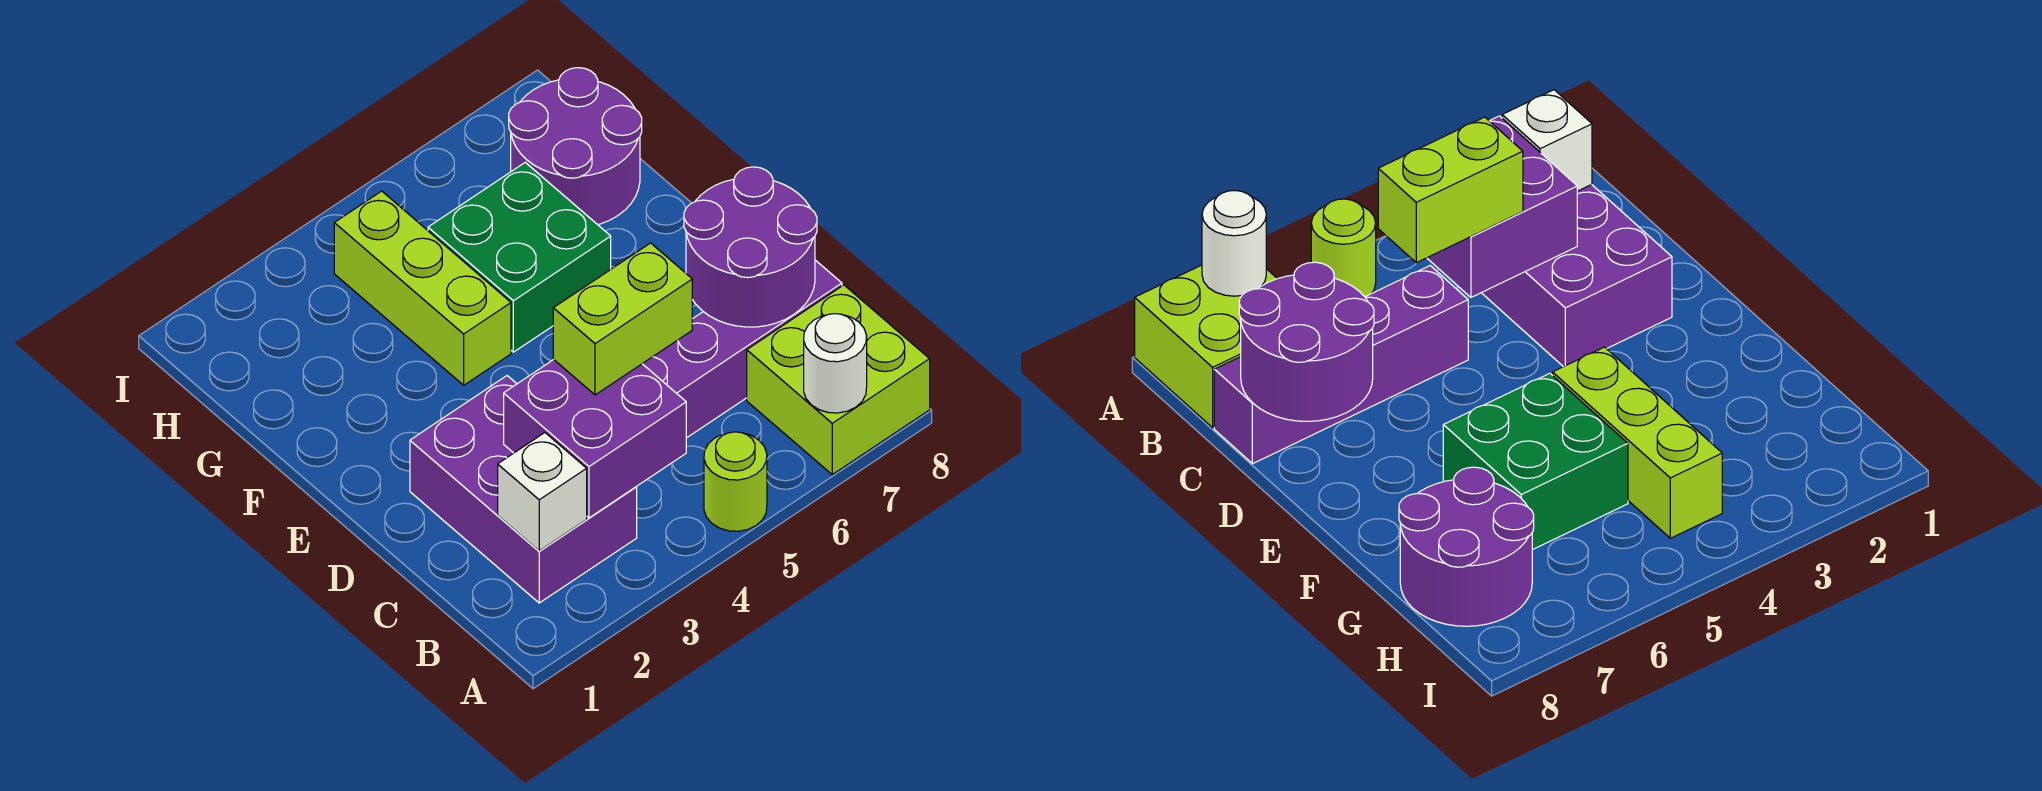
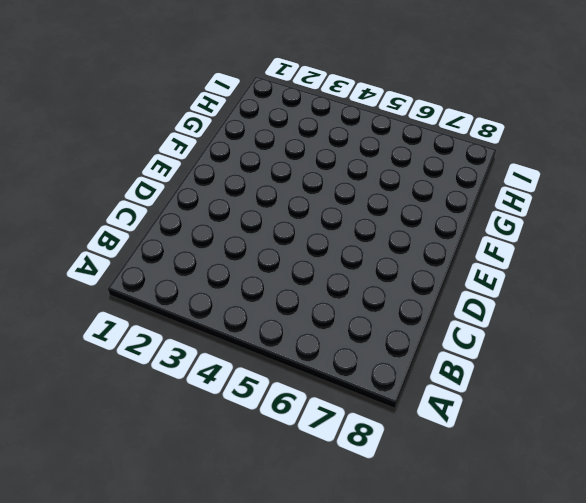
none -> lime round brick A5 level 1
none -> lime brick A7:B8 level 1
none -> purple brick B2:D3 level 1

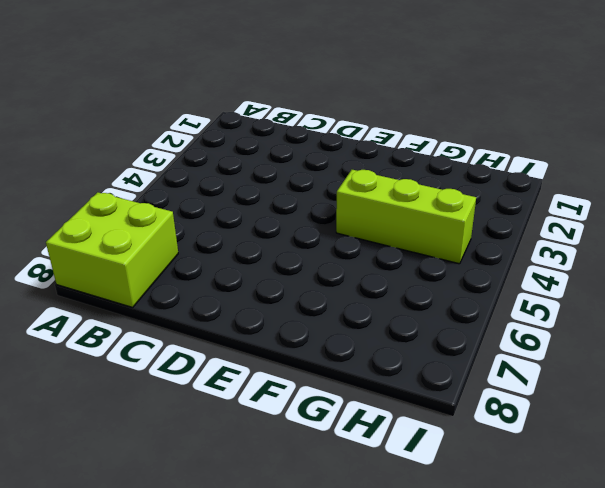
none -> lime round brick A5 level 1
none -> purple brick B2:D3 level 1
none -> purple brick C5:C8 level 1

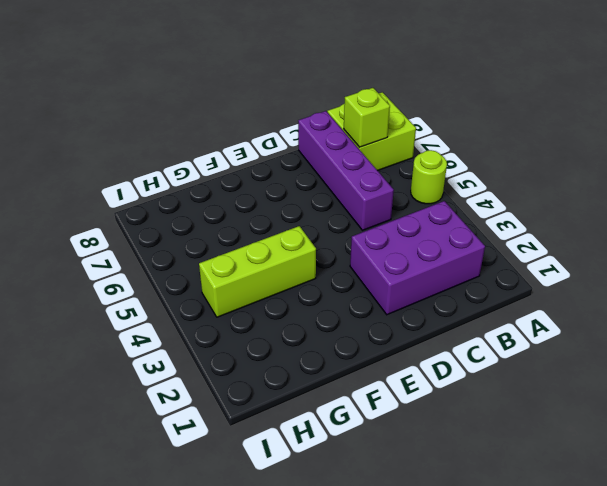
lime brick B7 level 2 -> none
none -> green brick F5:G6 level 1
none -> purple round brick G7:H8 level 1
none -> white round brick A7 level 2

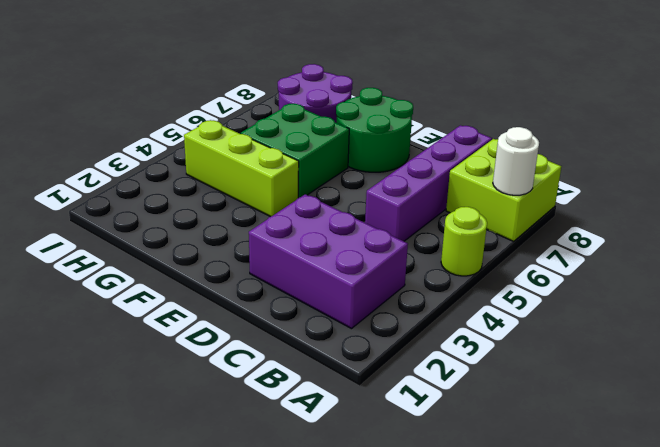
green round brick E7:F8 level 1 -> none
none -> white brick B2 level 2
none -> purple brick B3:C4 level 2
none -> purple round brick C7:D8 level 2

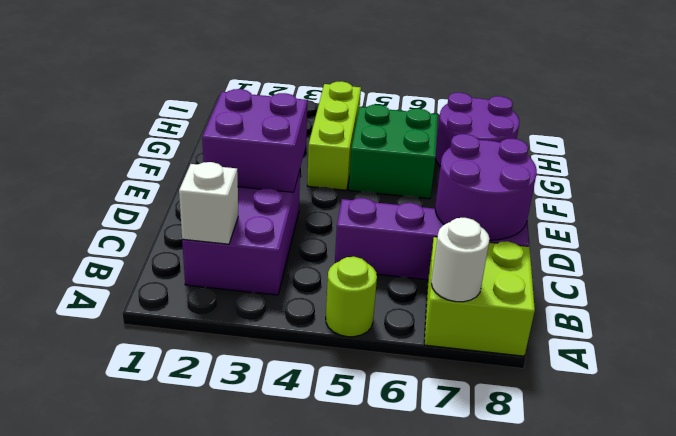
purple brick D2:E3 level 2 -> purple brick B3:C4 level 2
none -> lime brick C4:C5 level 3

